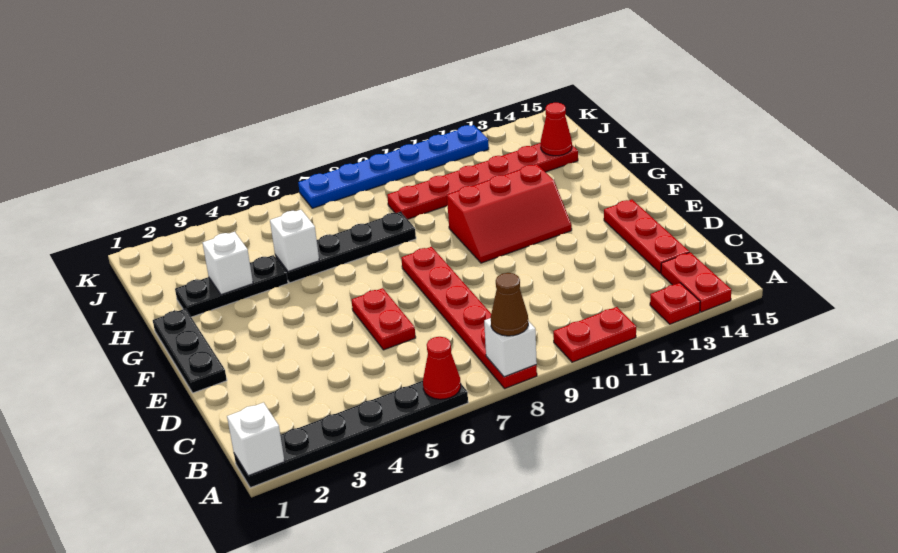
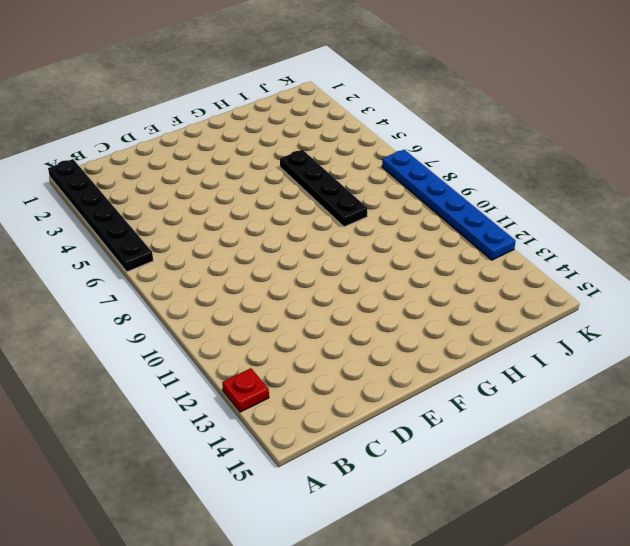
none -> red plate A8:F8 level 1
none -> red plate A10:A11 level 1
none -> red plate A14:B14 level 1

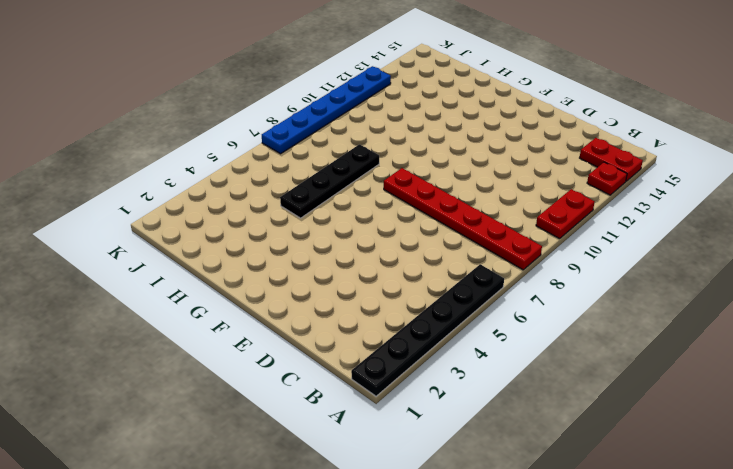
none -> red plate C14:E14 level 1
none -> red plate D6:E6 level 1
none -> black plate E1:G1 level 1

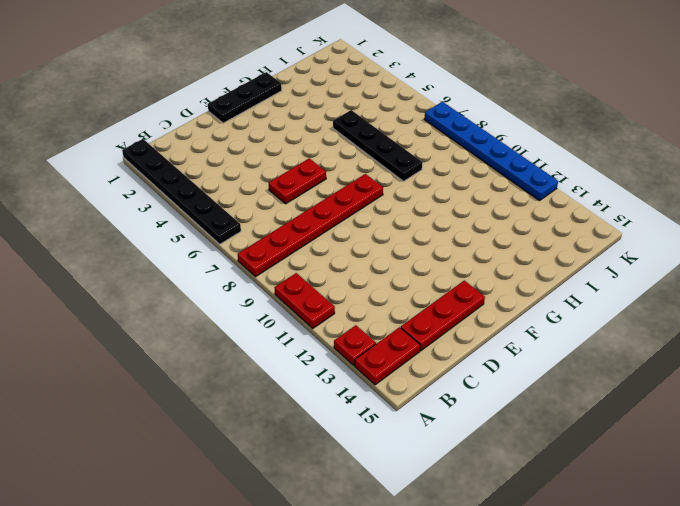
none -> red slope F10:G12 level 1 top G
none -> black plate H2:H4 level 1
none -> red plate I9:I14 level 1

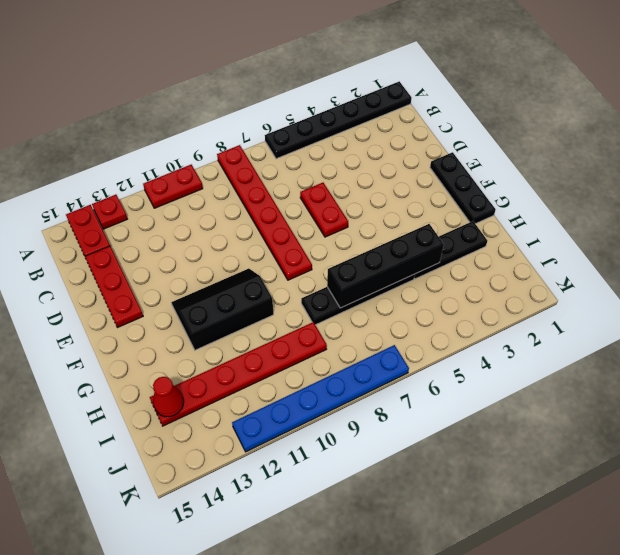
black slope F10:G12 level 1 top G -> red slope F10:G12 level 1 top G
black brick H4:H7 level 2 -> white brick H5 level 2
none -> white brick A1 level 2
none -> red cone A6 level 2
none -> white brick A8 level 2

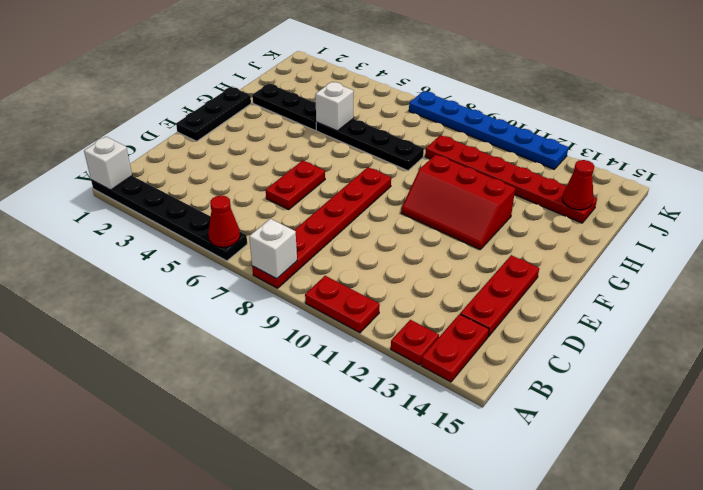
none -> white brick H3 level 2
none -> brown cone A8 level 3

